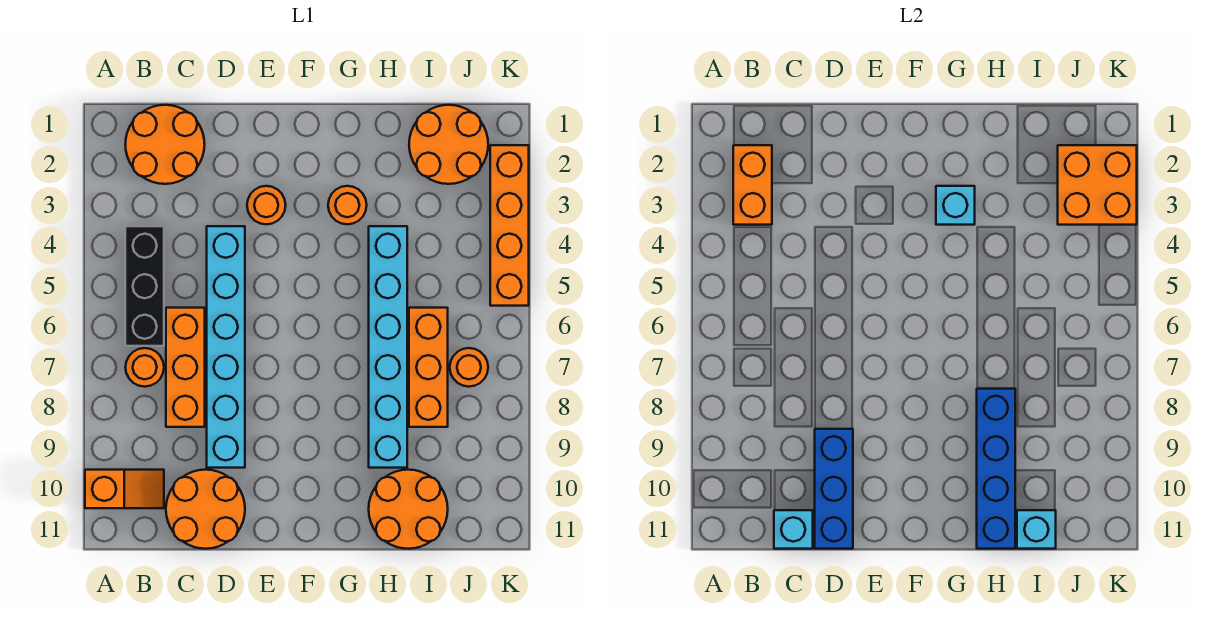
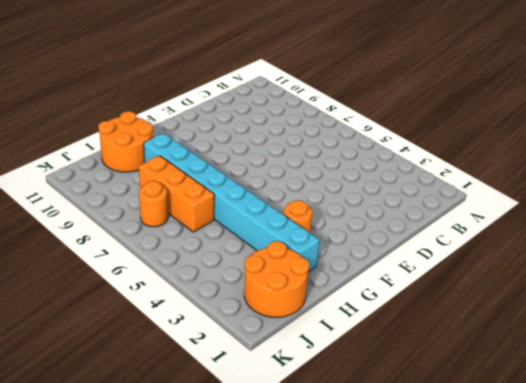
cyan brick H2:H9 level 1 -> cyan brick H4:H9 level 1
none -> orange slope A10:B10 level 1 top A
none -> orange round brick B1:C2 level 1
none -> black brick B4:B6 level 1

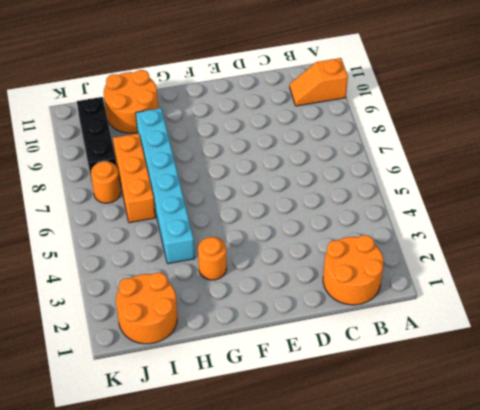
black brick J8:J10 level 1 -> black brick B4:B6 level 1
none -> orange round brick B7 level 1
none -> orange brick C6:C8 level 1
none -> orange round brick C10:D11 level 1

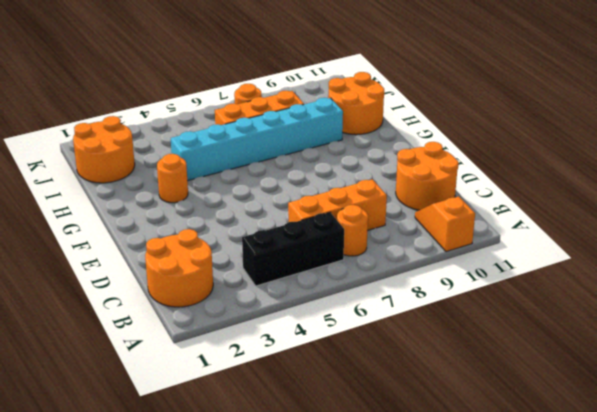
none -> cyan brick D4:D9 level 1
none -> orange round brick E3 level 1
none -> orange brick K2:K5 level 1

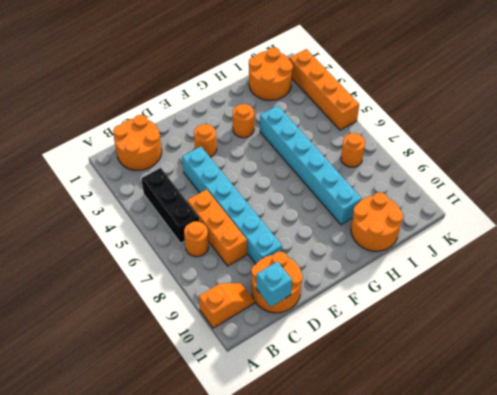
none -> orange brick I6:I8 level 1
none -> orange brick B2:B3 level 2
none -> blue brick D9:D11 level 2

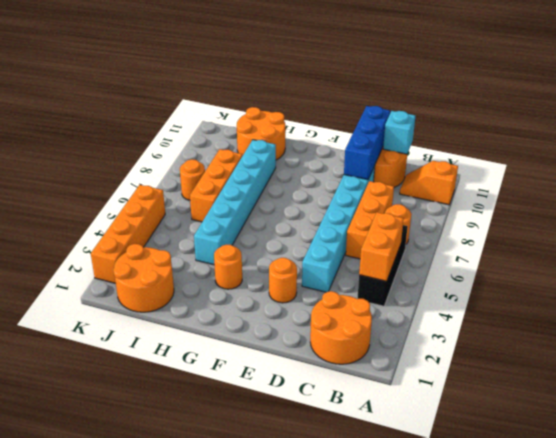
orange brick B4:B5 level 2 -> orange brick B2:B3 level 2
none -> cyan brick G3 level 2
none -> blue brick H8:H11 level 2
none -> cyan brick I11 level 2

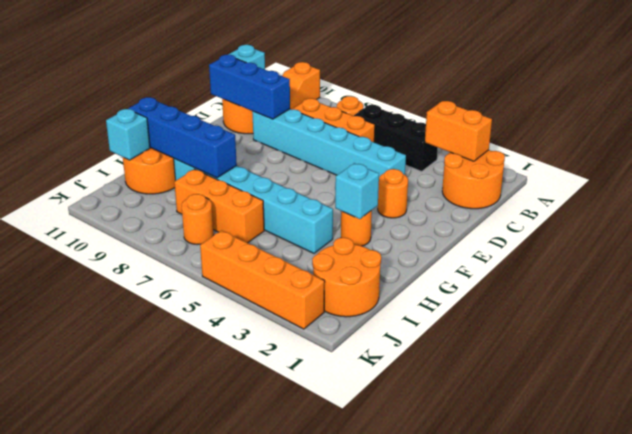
none -> orange brick J2:K3 level 2

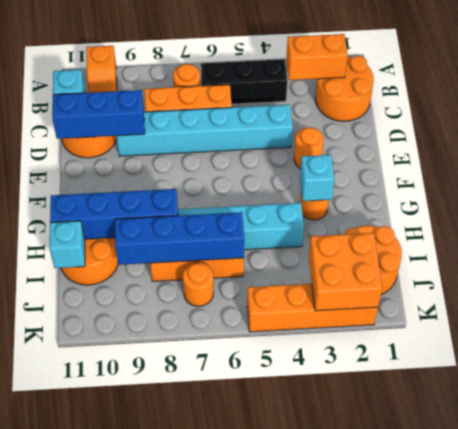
blue brick I6:I9 level 2 -> none

